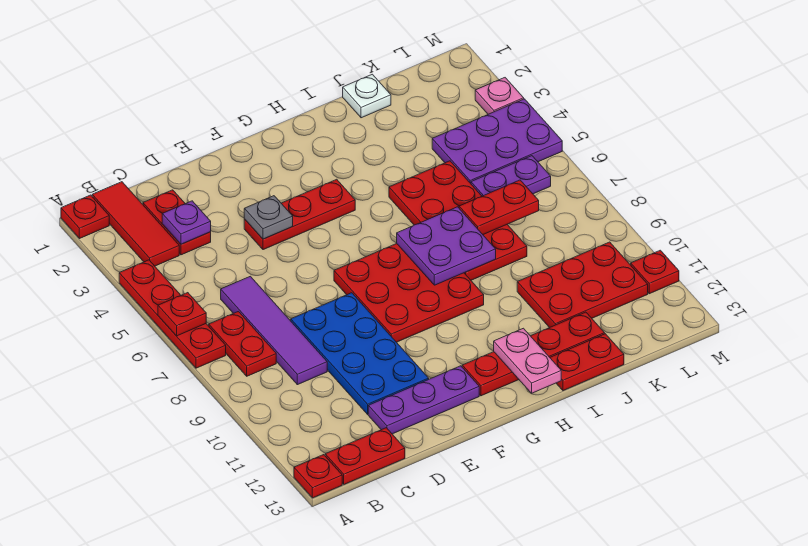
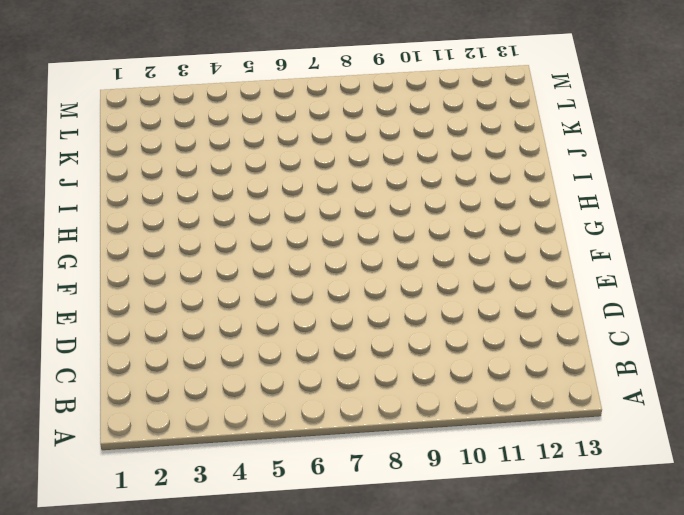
none -> red plate A1 level 1
none -> red plate A4:A7 level 1
none -> red plate A13 level 1

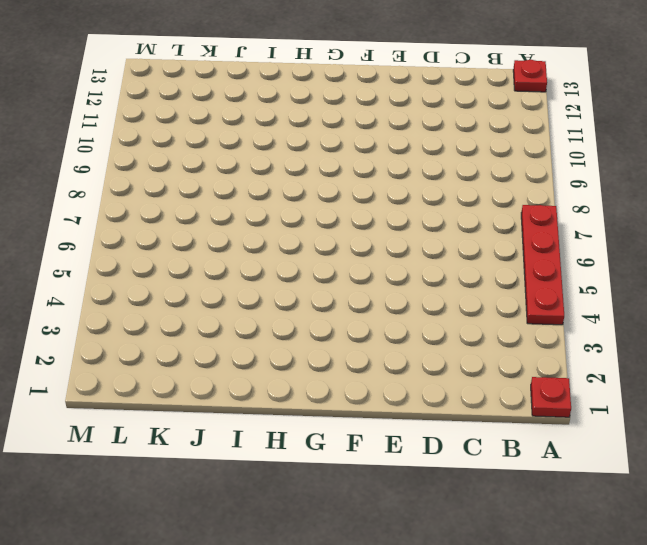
none -> red tile B1:B3 level 1
none -> red plate B7:B8 level 1
none -> red plate B13:C13 level 1

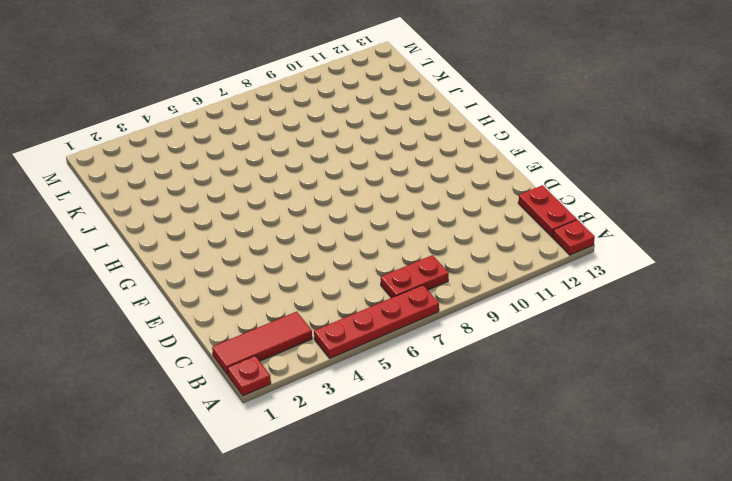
none -> red plate C2:C3 level 1
none -> purple tile C6:C9 level 1
none -> blue plate D8:E11 level 1

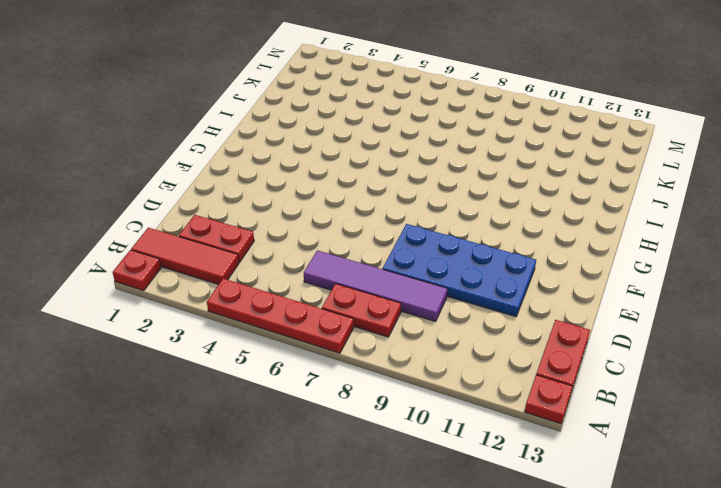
none -> purple plate D12:F12 level 1
none -> red plate E4:G4 level 1
none -> red plate F7:H9 level 1

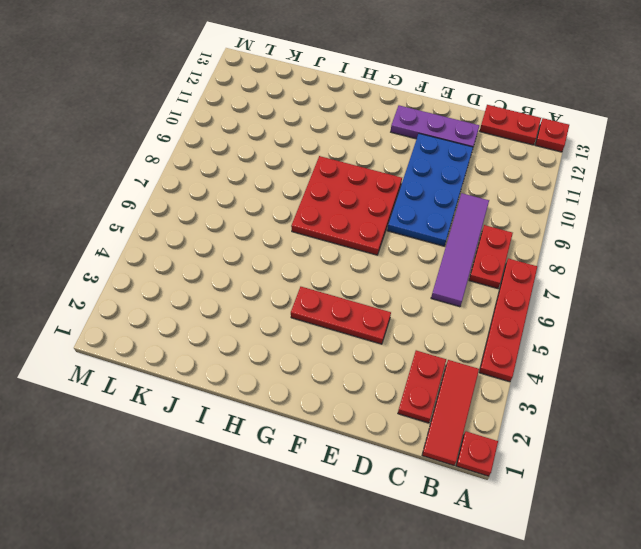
none -> red plate G12:J12 level 1
none -> red plate I5:J8 level 1
none -> red plate I13:J13 level 1

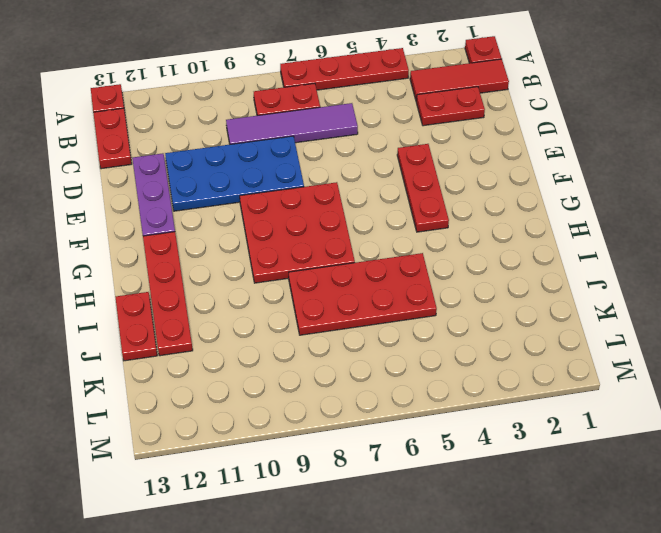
none -> white plate J1 level 1
none -> red plate J10:L11 level 1
none -> purple plate K4:M5 level 1

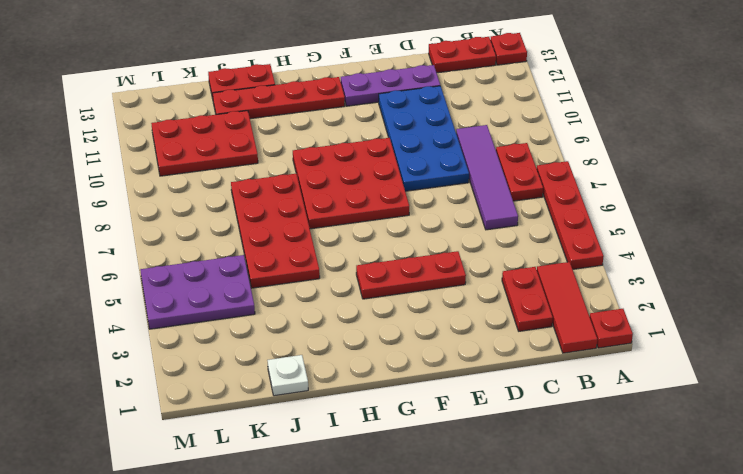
none -> purple plate K6:L6 level 1
none -> pink plate M3 level 1
none -> red plate M11 level 1

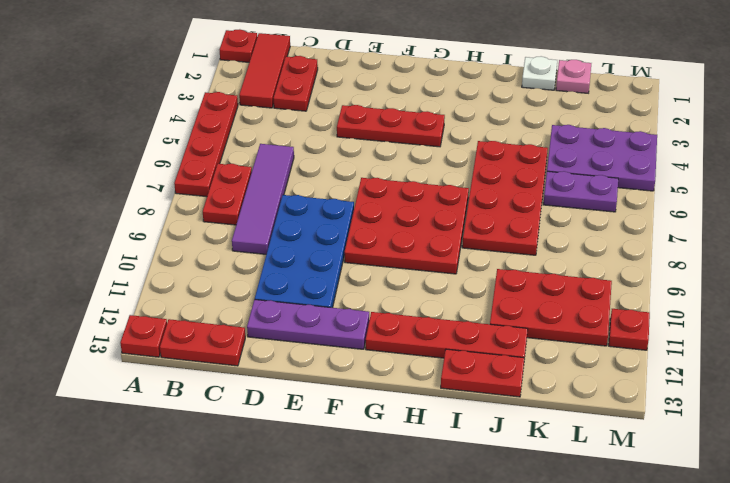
pink plate K1 level 1 -> pink plate M3 level 1
none -> red plate A6 level 2
none -> purple plate C3 level 2
none -> grey plate E4 level 2

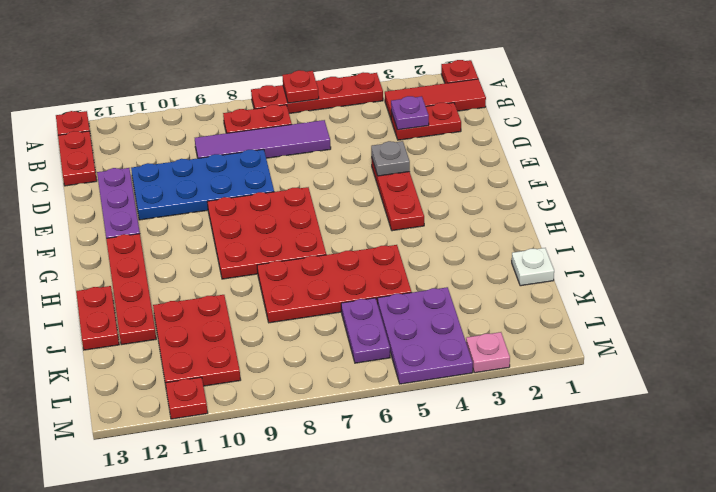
none -> purple plate H7:I8 level 2
none -> pink plate H12:H13 level 2
none -> red plate J7:K7 level 2

